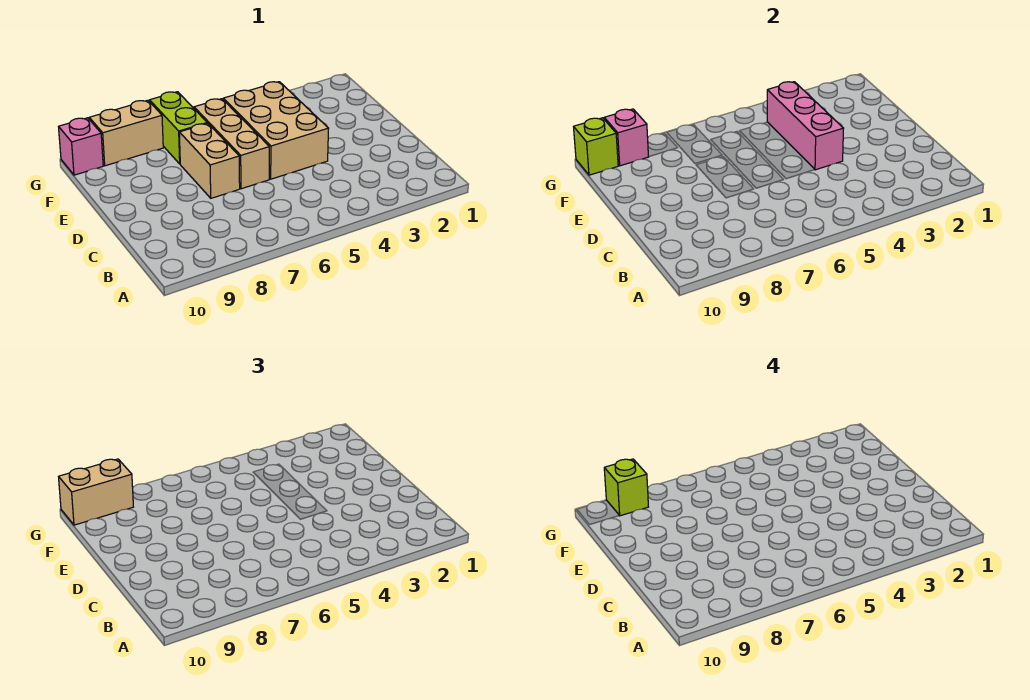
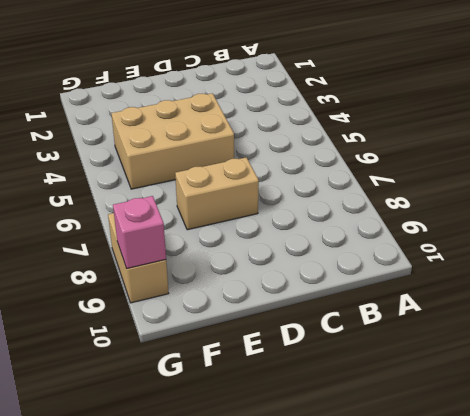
none -> tan brick D6:F6 level 1
none -> lime brick F7:G7 level 1

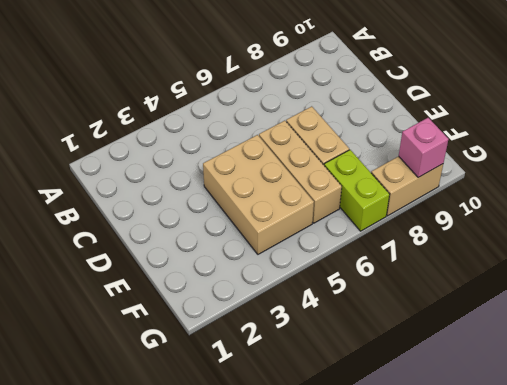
none -> pink brick G10 level 1
none -> pink brick D4:F4 level 2

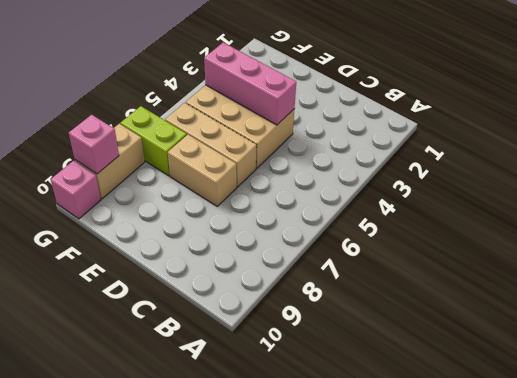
none -> lime brick G10 level 2
none -> tan brick G9:G10 level 3

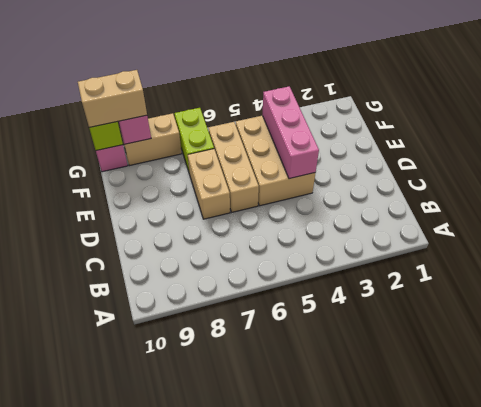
none -> lime brick G9 level 4

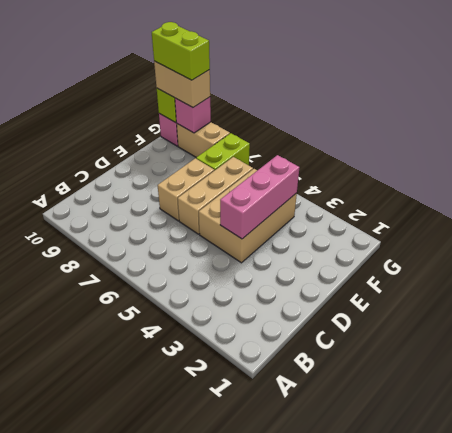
lime brick G9:G10 level 4 -> lime brick G9 level 4

